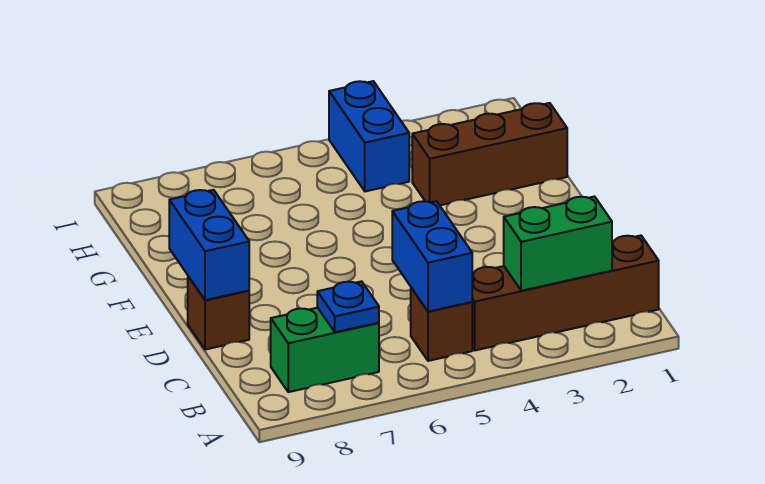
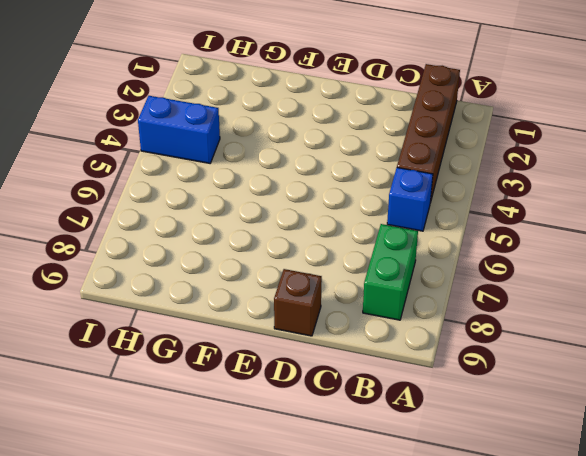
blue brick B5 level 1 -> brown brick B5 level 1
none -> brown brick G1:G3 level 1
none -> green brick B2:B3 level 2

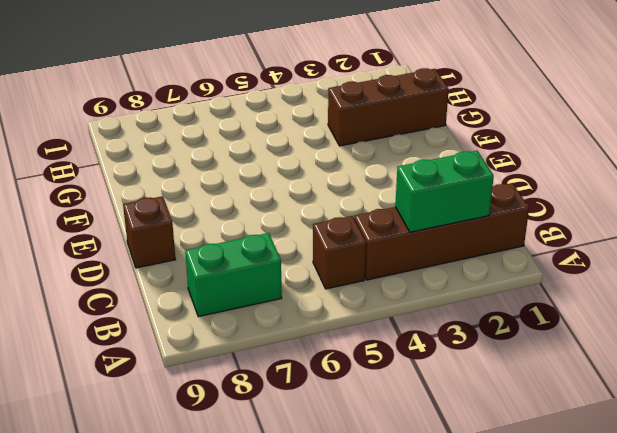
none -> blue brick H4:I4 level 1
none -> blue brick B5:C5 level 2

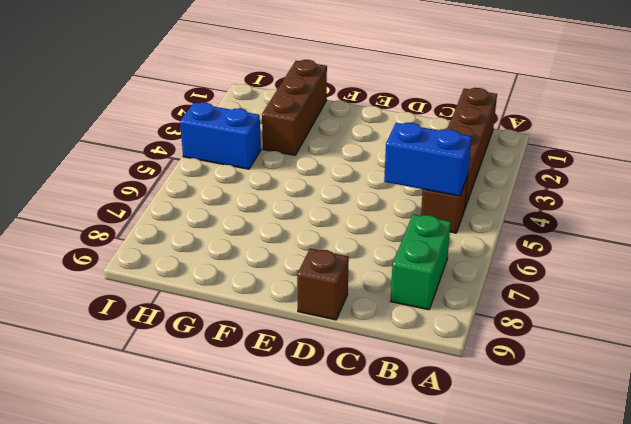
none -> green brick B2:B3 level 2
none -> blue plate B7 level 2

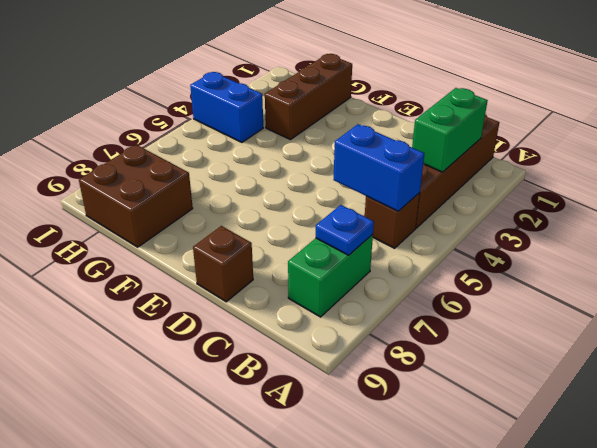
brown brick G8:H9 level 1 -> none
none -> blue brick D9:E9 level 2

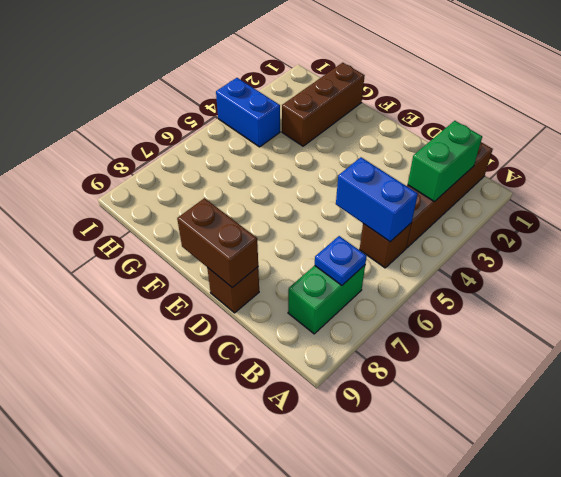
brown brick D9:E9 level 2 -> blue brick D9:E9 level 2

